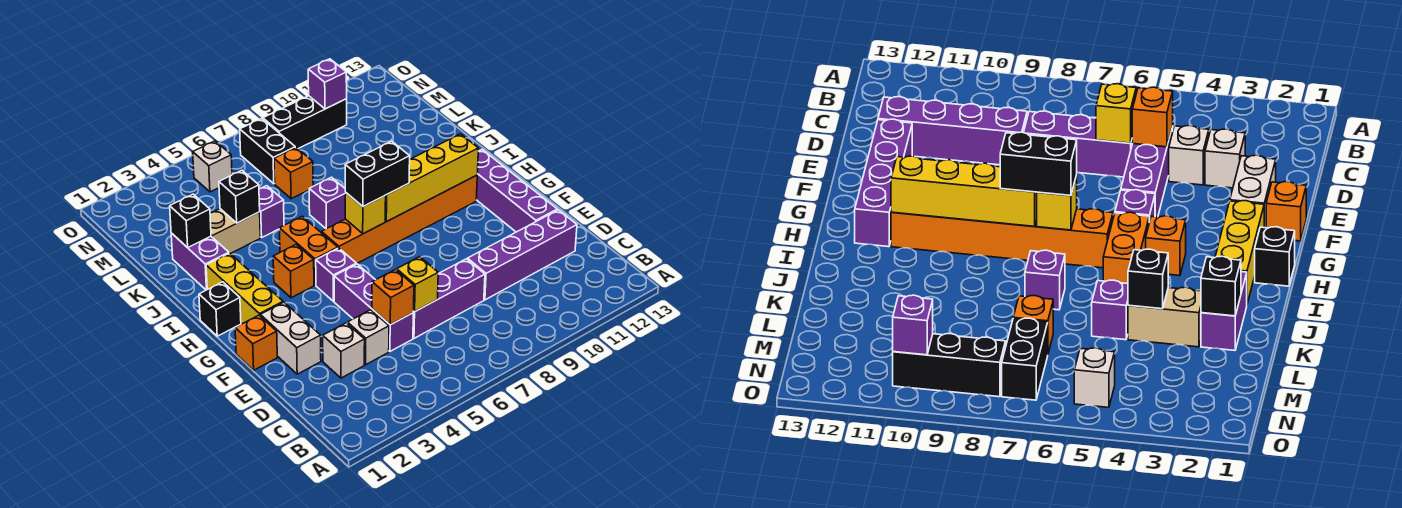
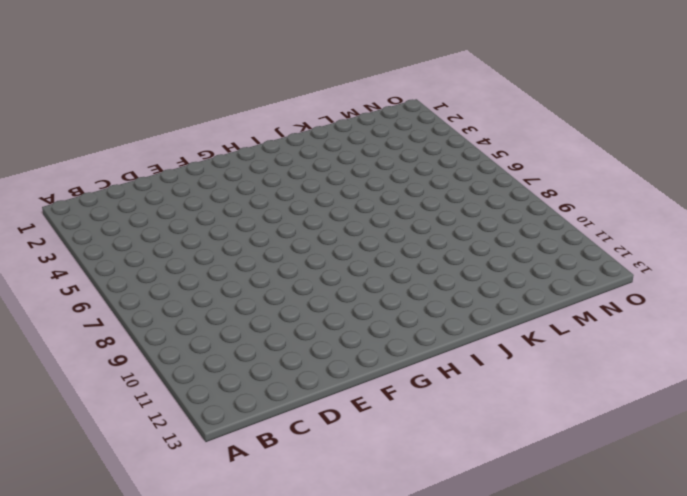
none -> white brick D3 level 1
none -> white brick D4 level 1
none -> purple brick D5:F5 level 1
none -> purple brick D6:D8 level 1

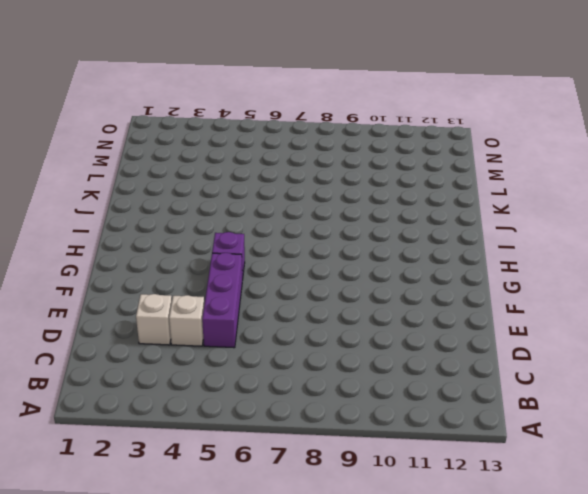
none -> purple brick D6:D8 level 1
none -> purple brick D9:D12 level 1
none -> white brick E2:F2 level 1
none -> purple brick E12:H12 level 1

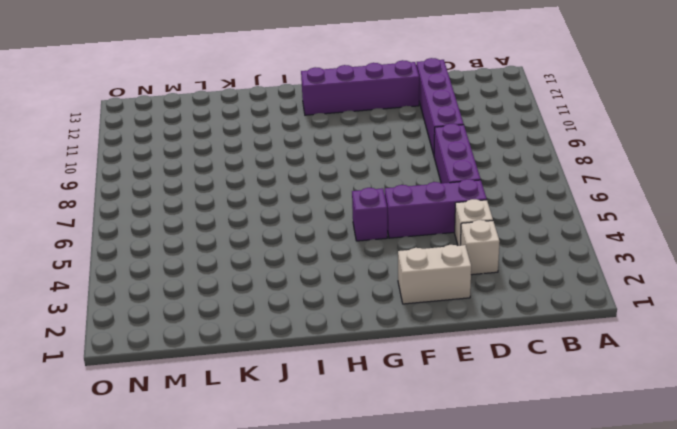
none -> orange brick F1 level 1
none -> yellow brick G2:I2 level 1
none -> black brick H1 level 1
none -> orange brick H4 level 1

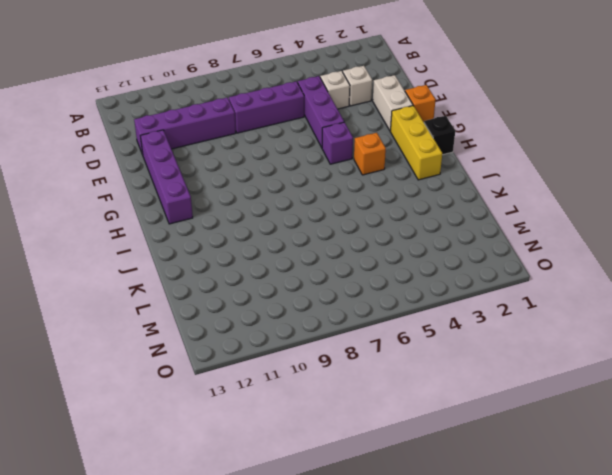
none -> orange brick H5:I5 level 1
none -> orange brick H6:H11 level 1
none -> purple brick J2:K2 level 1
none -> purple brick J7 level 1

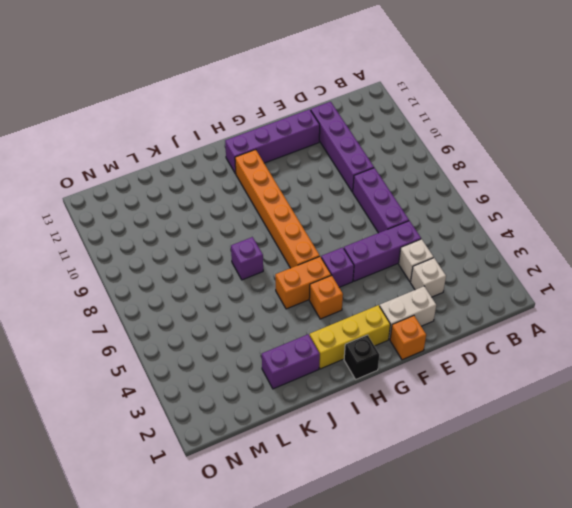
none -> tan brick K3:K4 level 1
none -> purple brick K5 level 1
none -> orange brick L7 level 1
none -> black brick M7:N7 level 1

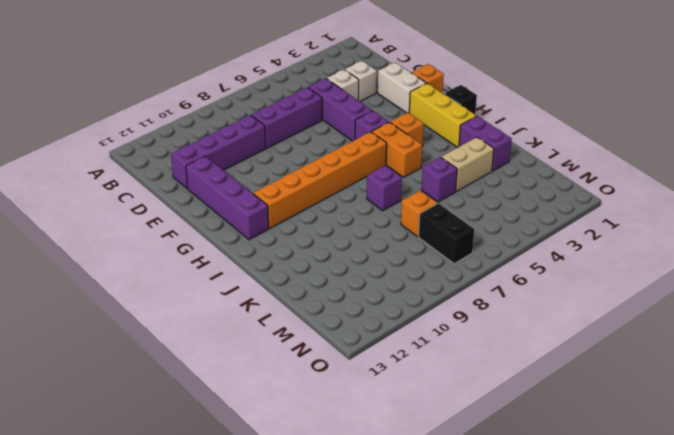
none -> white brick N5 level 1
none -> black brick N8:N10 level 1
none -> orange brick D5 level 2
none -> yellow brick D6 level 2

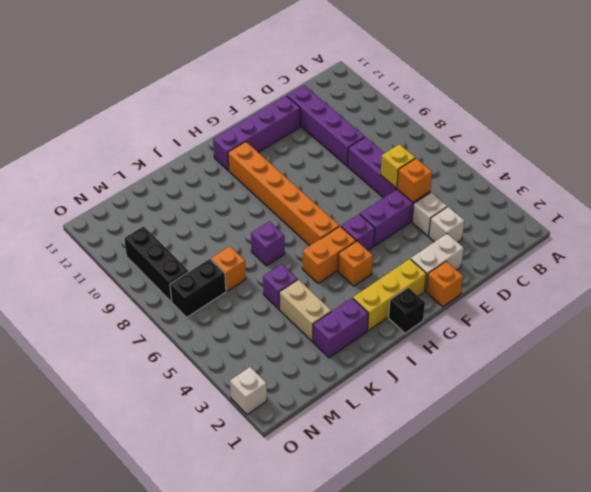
white brick O2 level 1 -> white brick N5 level 1
none -> yellow brick H7 level 2
none -> yellow brick H8:H11 level 2
none -> black brick K2 level 2
none -> black brick K4 level 2

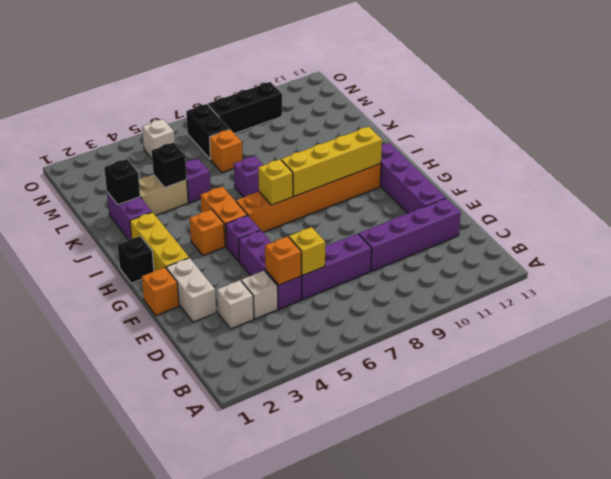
none -> purple brick N10 level 2
none -> black brick H7:H8 level 3

